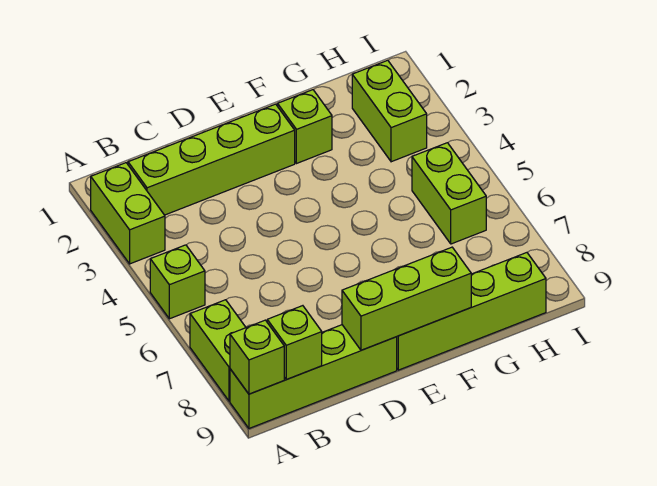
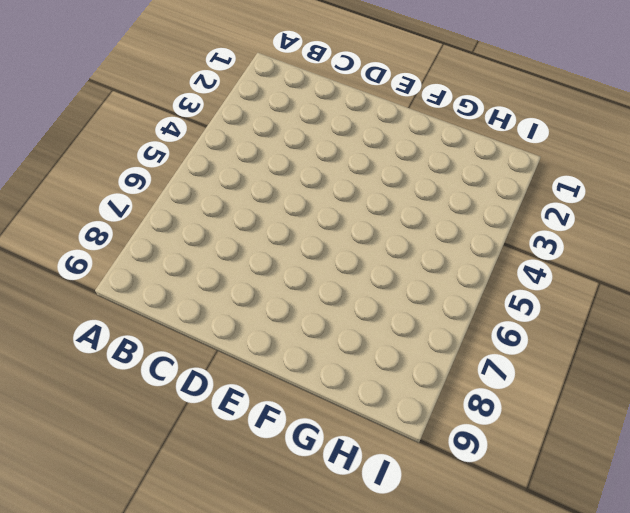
none -> lime brick A2:A3 level 1
none -> lime brick A5 level 1
none -> lime brick A7:A8 level 1

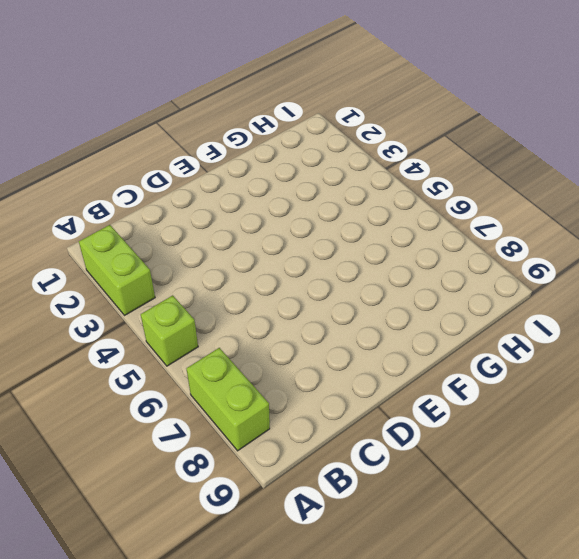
none -> lime brick A9:D9 level 1
none -> lime brick B2:E2 level 1
none -> lime brick E9:H9 level 1

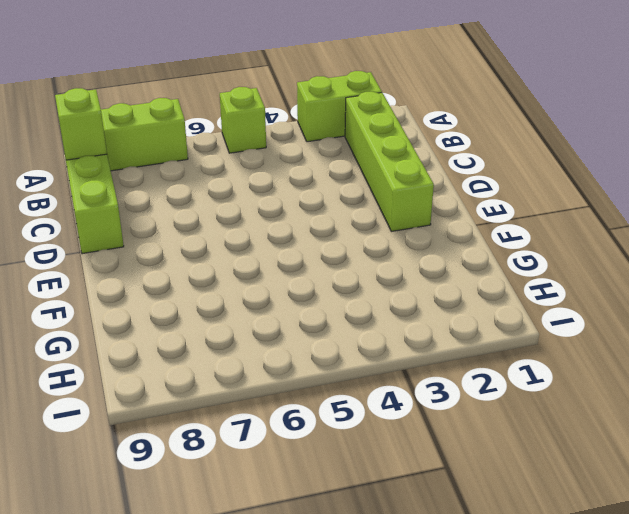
none -> lime brick E9:H9 level 1
none -> lime brick F2 level 1
none -> lime brick H2:H3 level 1

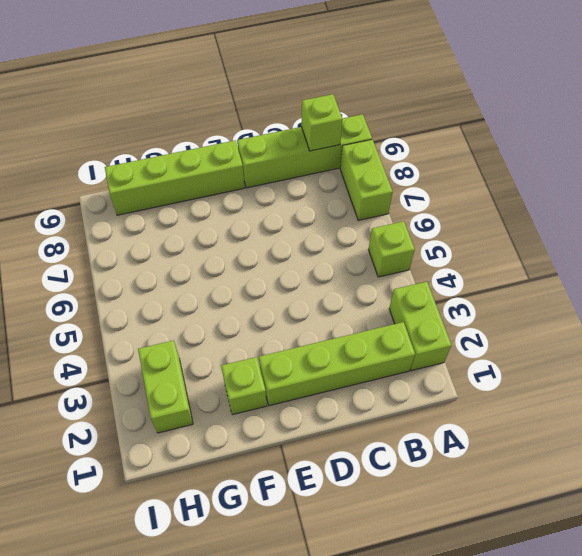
none -> lime brick H5:H6 level 1
none -> lime brick A9 level 2
none -> lime brick D9:F9 level 2

